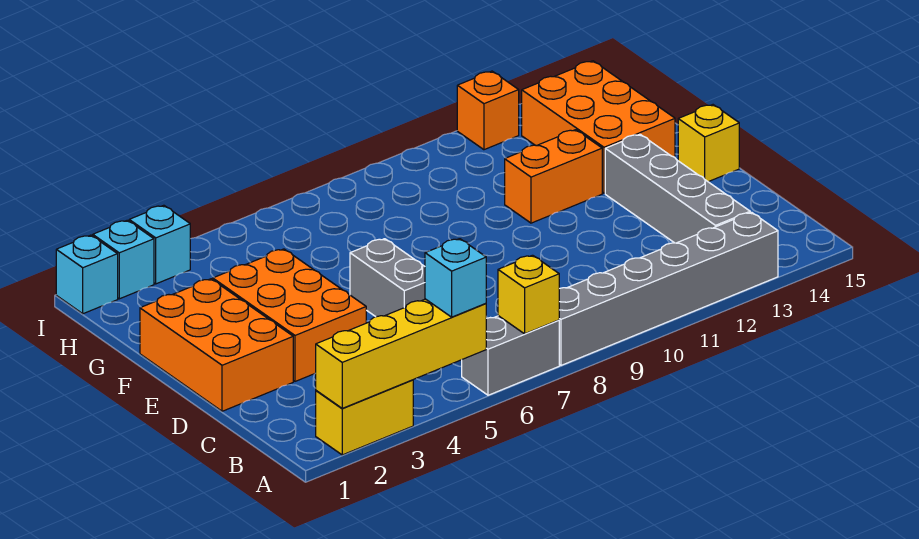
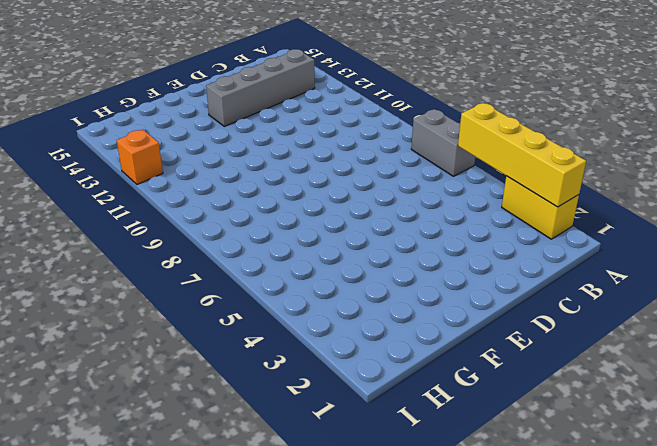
none -> grey brick A8:A13 level 1
none -> orange brick D1:F2 level 1
none -> orange brick D3:F4 level 1

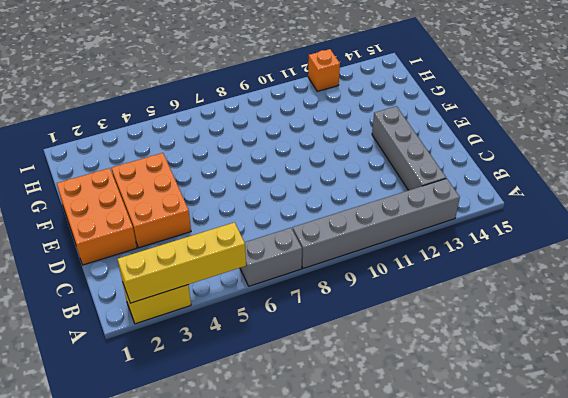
none -> grey brick D6:E6 level 1
none -> yellow brick E15 level 1
none -> orange brick F11:F12 level 1

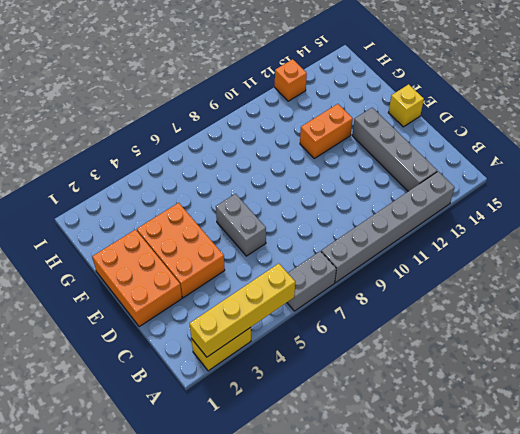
none -> orange brick F13:H14 level 1
none -> cyan brick I1 level 1
none -> cyan brick I2 level 1

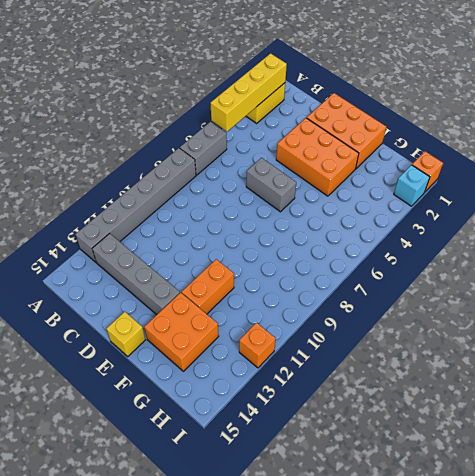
orange brick F13:G14 level 1 -> orange brick F13:H14 level 1
orange brick I1 level 1 -> cyan brick I1 level 1
none -> cyan brick I3 level 1
none -> yellow brick A7 level 2
none -> cyan brick A5 level 3

